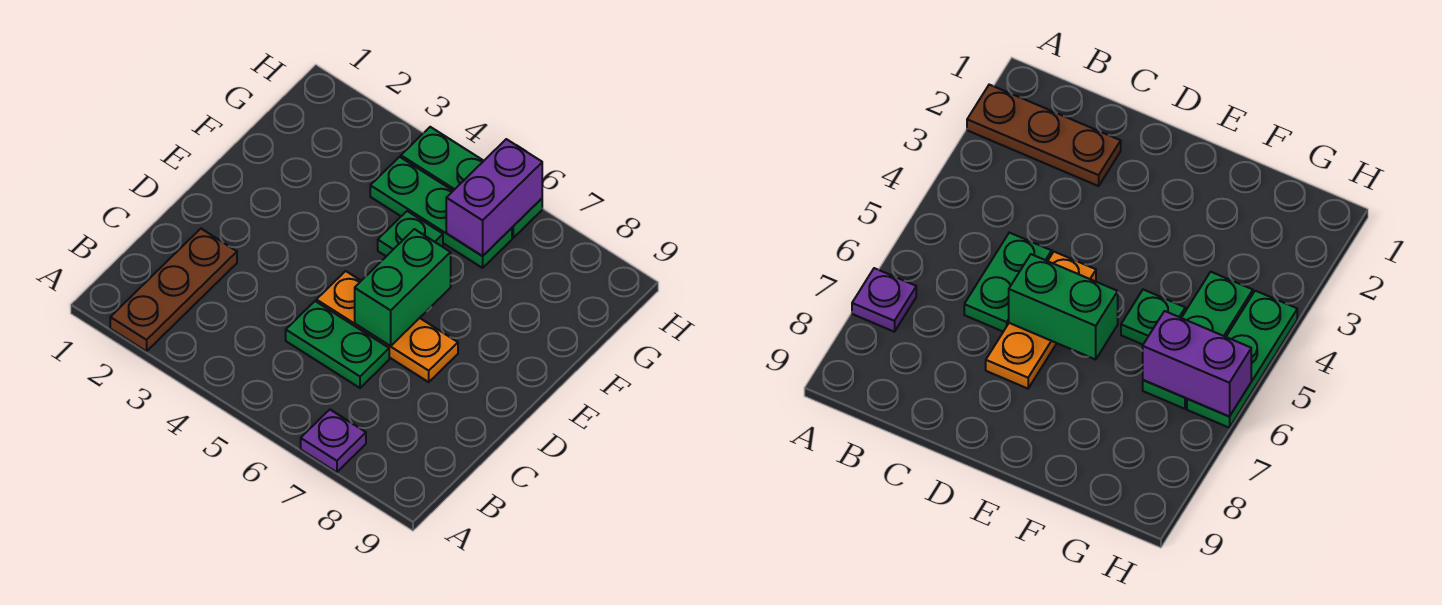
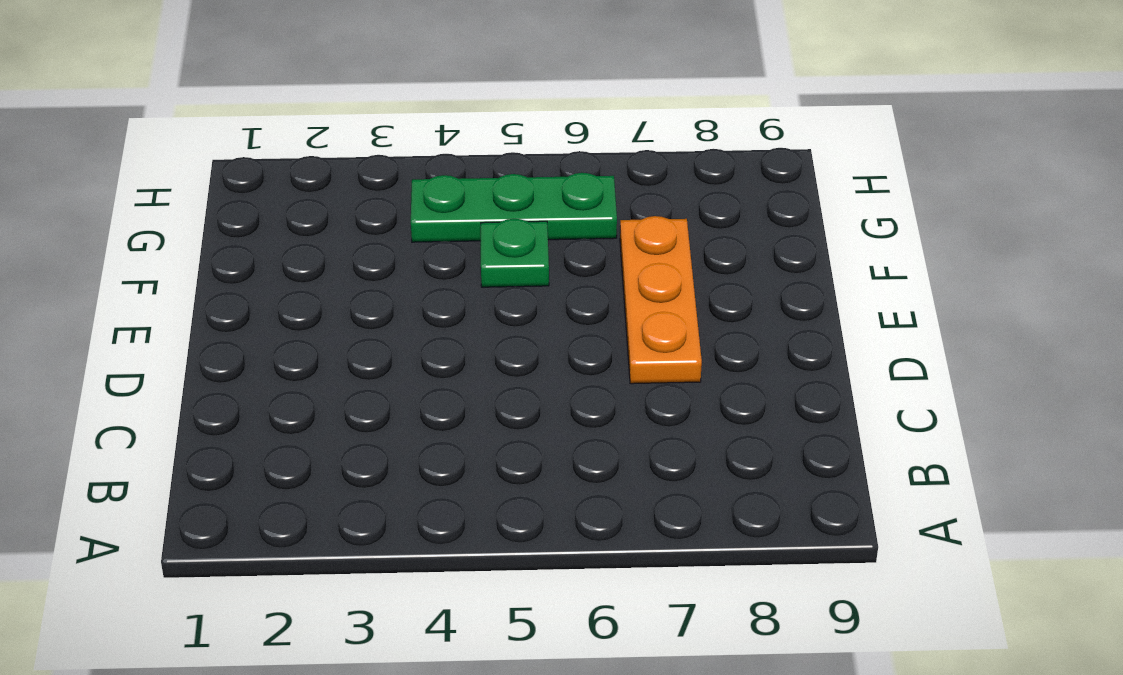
orange plate D7:F7 level 1 -> orange plate D5:D7 level 1
none -> brown plate A2:C2 level 1
none -> purple plate A7 level 1

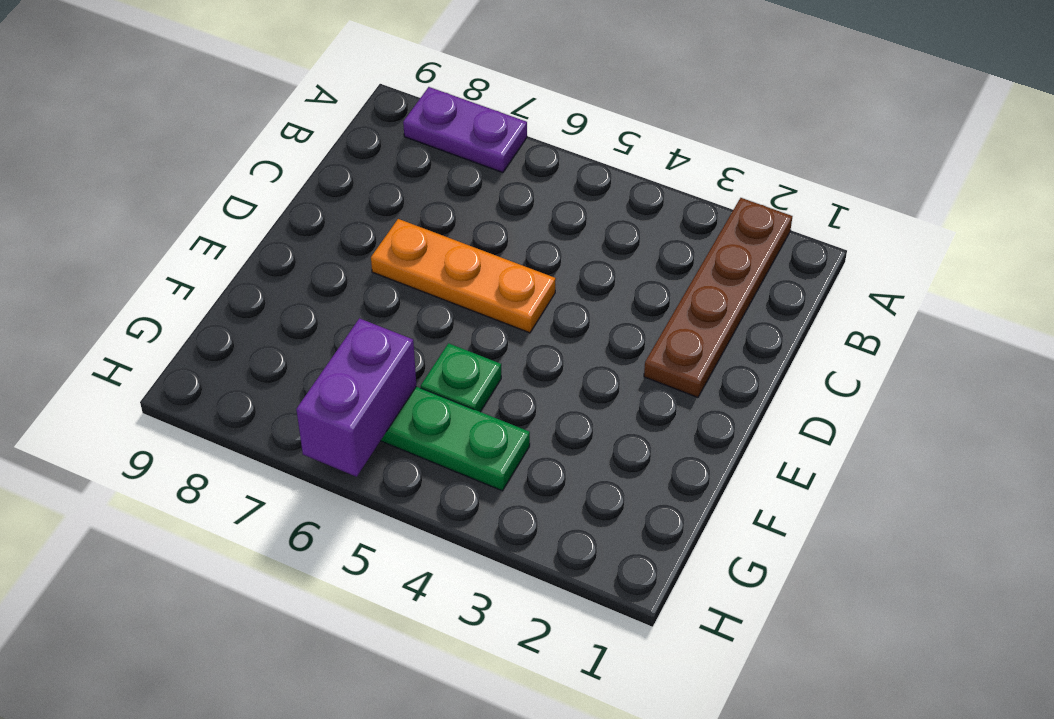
brown plate A2:D2 level 1 -> brown plate A2:C2 level 1
purple plate A7:A8 level 1 -> purple plate A7 level 1
none -> green plate C5:C6 level 1
none -> green plate H4:H6 level 1

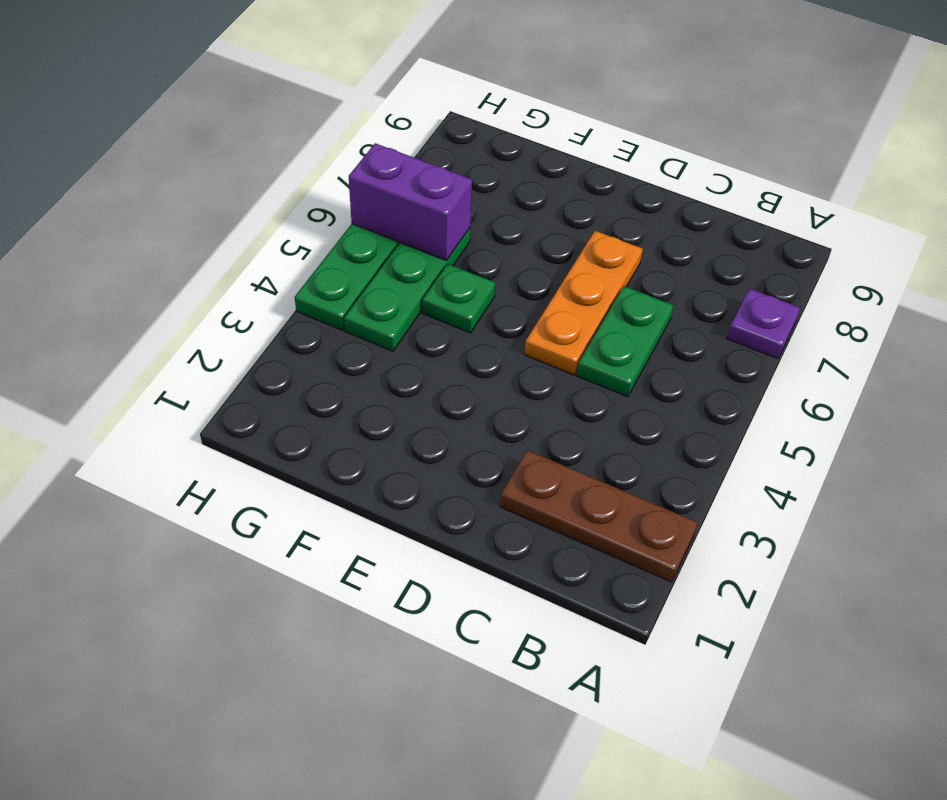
none -> green brick D6:E6 level 2

